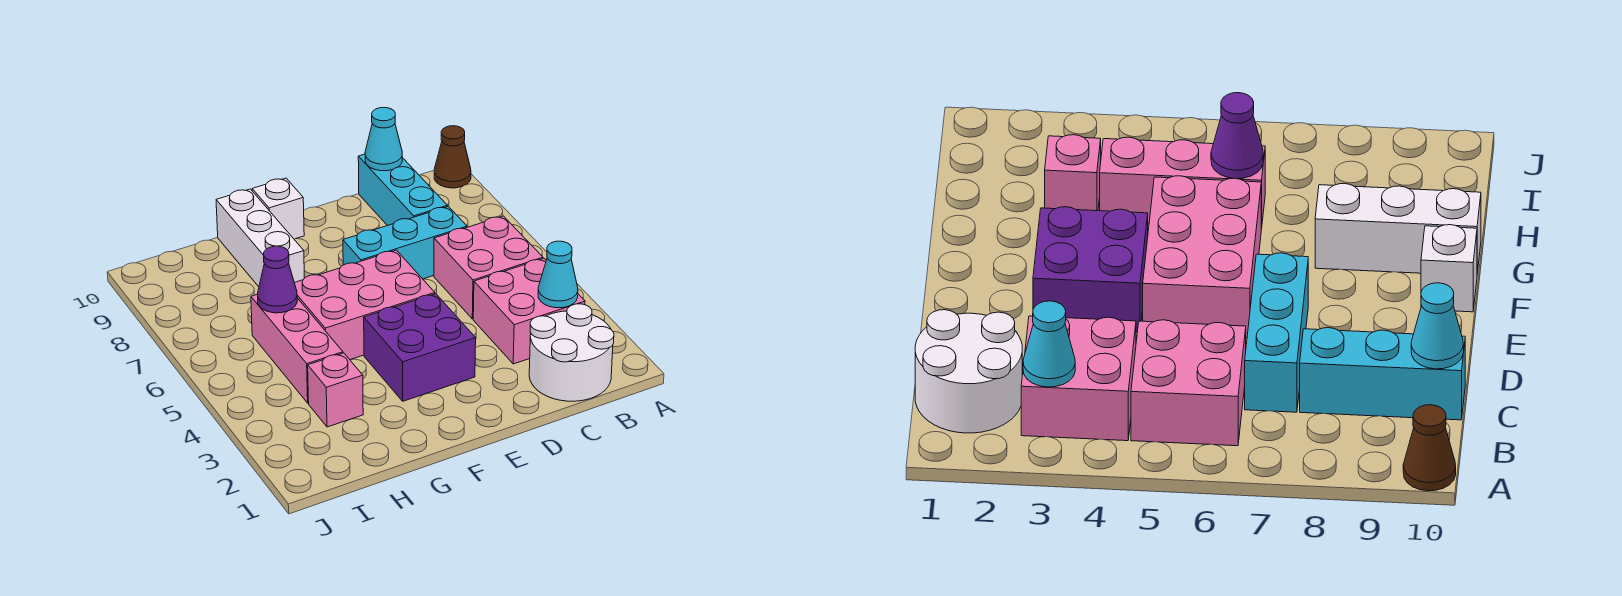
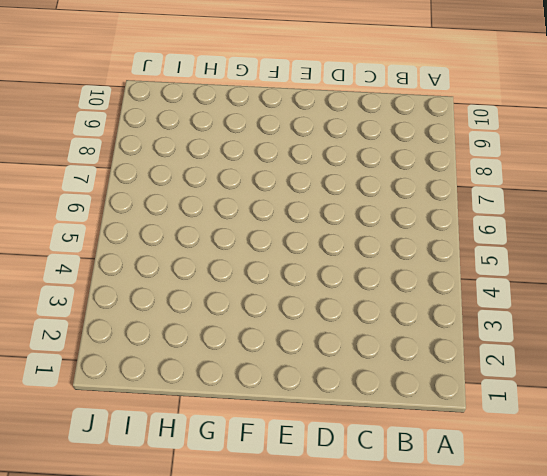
none -> brown cone A10 level 1
none -> white round brick B1:C2 level 1
none -> pink brick B3:C4 level 1

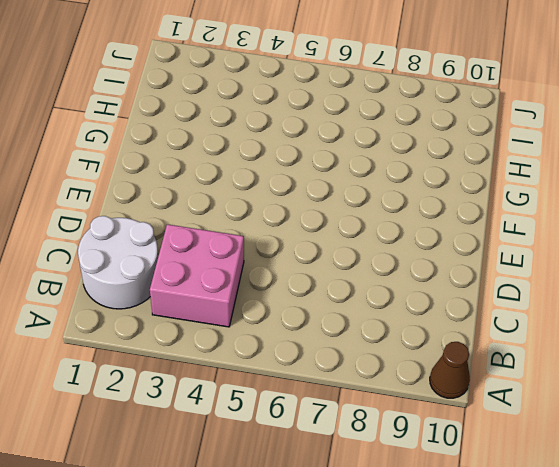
none -> pink brick B5:C6 level 1
none -> cyan brick C7:E7 level 1
none -> cyan brick C8:C10 level 1

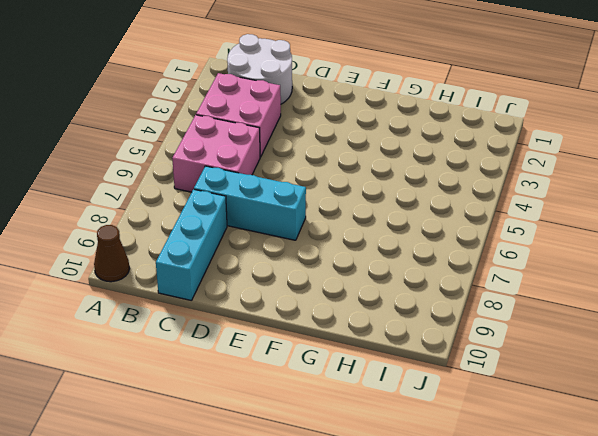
none -> purple brick E3:F4 level 1
none -> pink brick E5:G6 level 1
none -> white brick F10 level 1

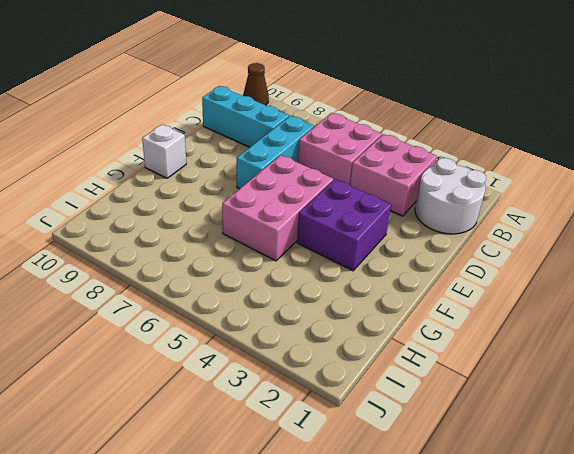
none -> white brick G8:G10 level 1
none -> pink brick H3 level 1
none -> pink brick H4:H6 level 1

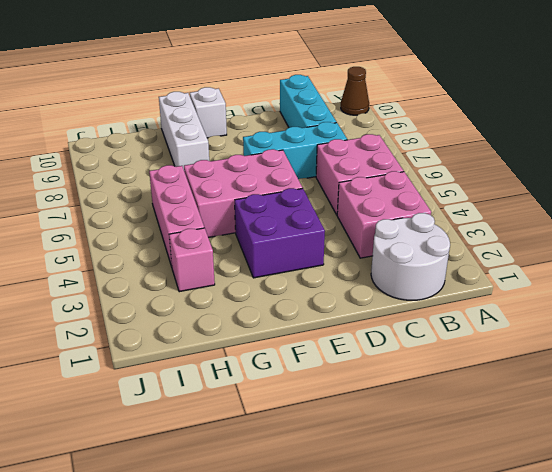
none -> cyan cone B3 level 2
none -> cyan cone C10 level 2
none -> purple cone H6 level 2

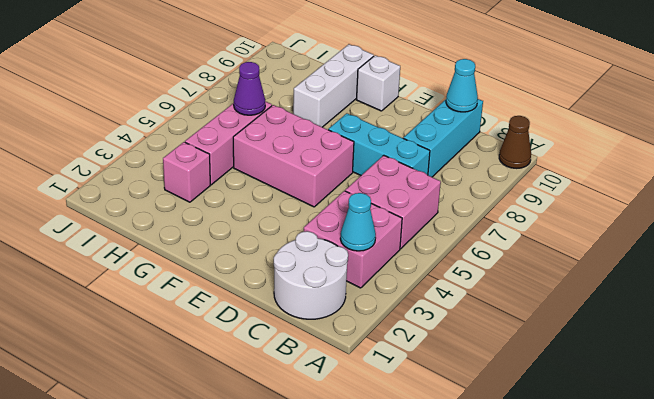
none -> purple brick E3:F4 level 1

